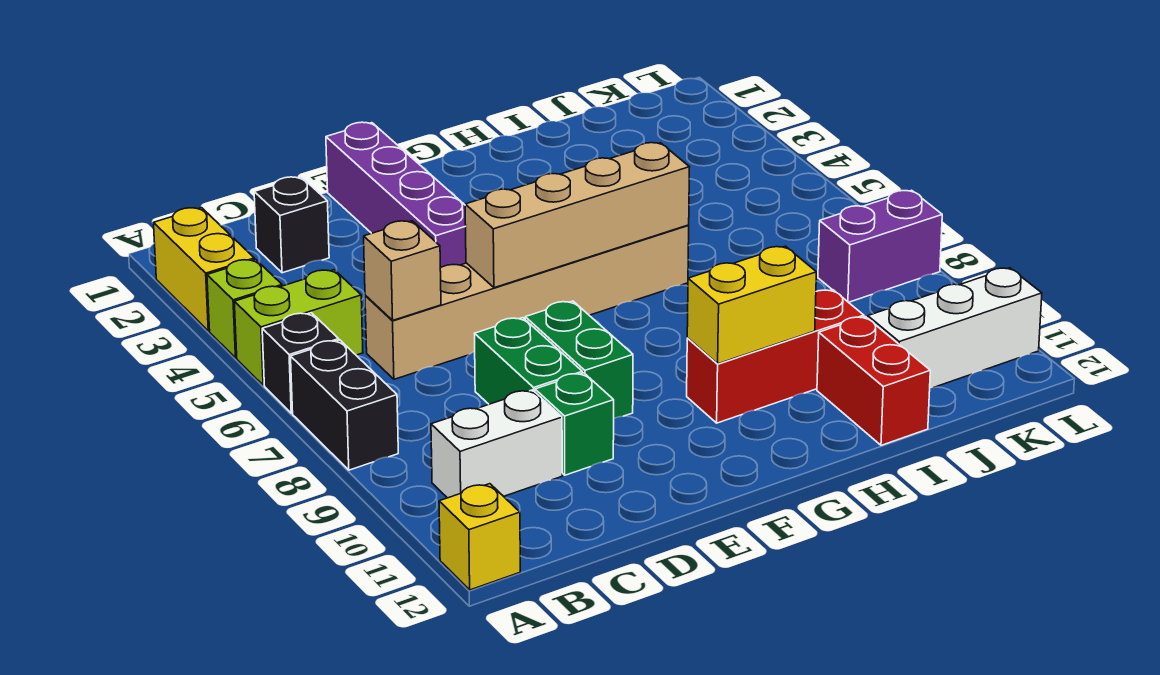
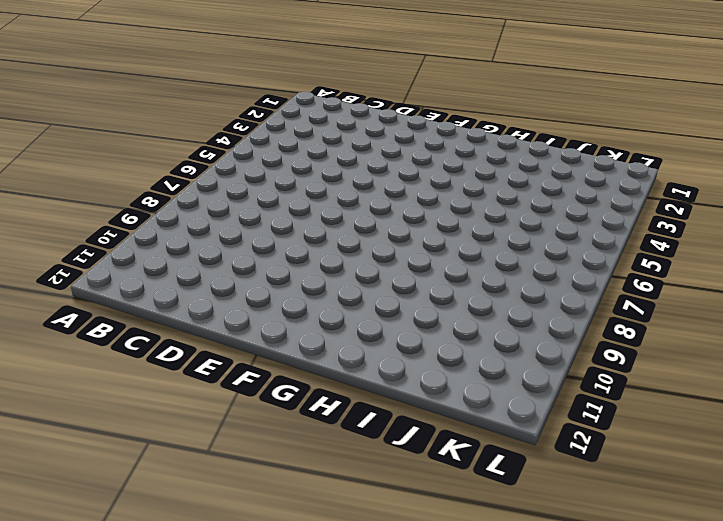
none -> yellow brick A2:A3 level 1
none -> lime brick A4 level 1
none -> lime brick A5:B5 level 1

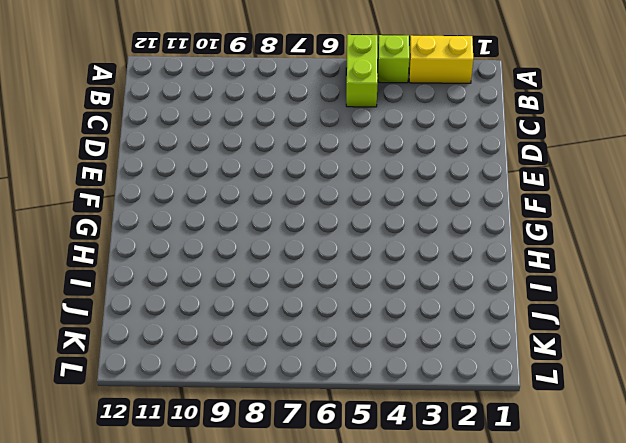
none -> black brick A6 level 1
none -> black brick A7:A8 level 1
none -> yellow brick A12 level 1

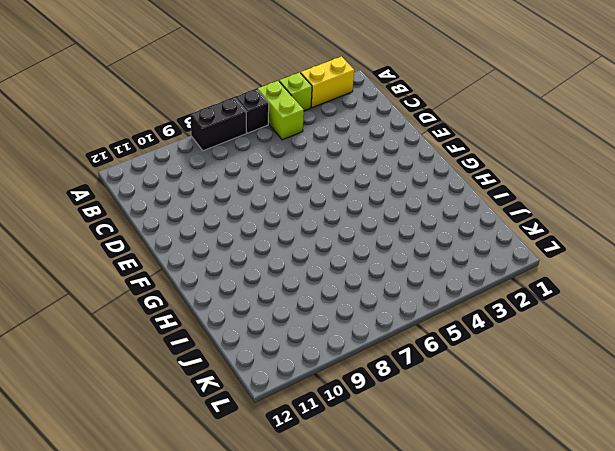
none -> yellow brick A12 level 1
none -> white brick B10:C10 level 1
none -> black brick C2 level 1

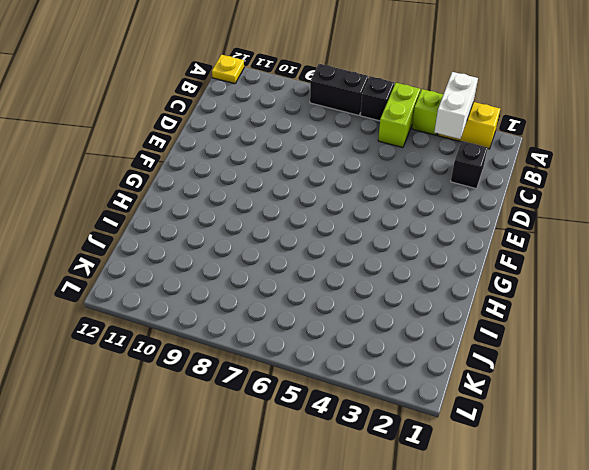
white brick A3:B3 level 2 -> white brick B10:C10 level 1
yellow plate A12 level 1 -> yellow brick A12 level 1
none -> tan brick C6:H6 level 1
none -> green brick D8:D9 level 1
none -> green brick D10 level 1

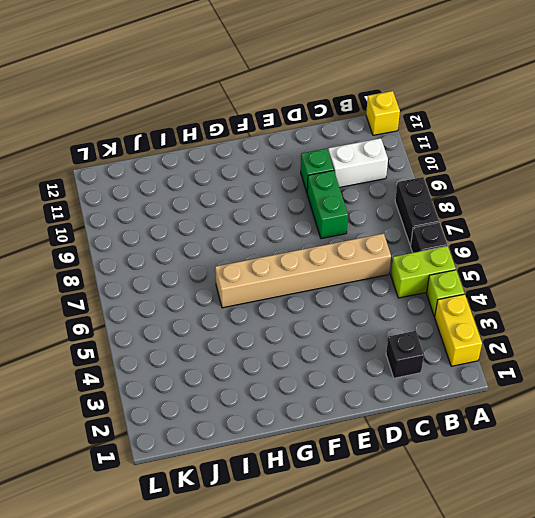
none -> purple brick E1:E4 level 1
none -> green brick E8:E9 level 1
none -> red brick G10:I10 level 1

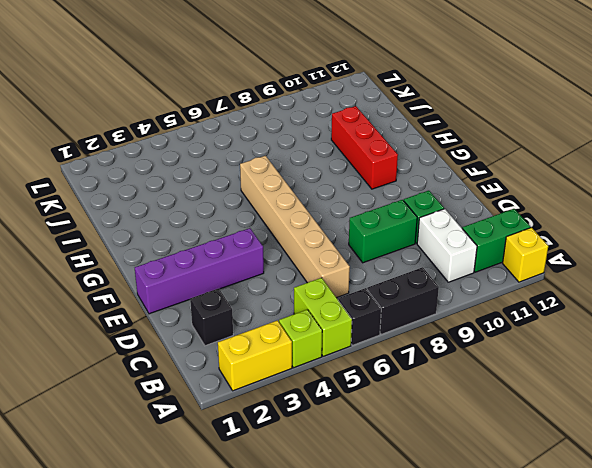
green brick B11:B12 level 1 -> green brick E8:E9 level 1
none -> red brick I11:I12 level 1
none -> white brick J11:L11 level 1
none -> purple brick K8:L8 level 1

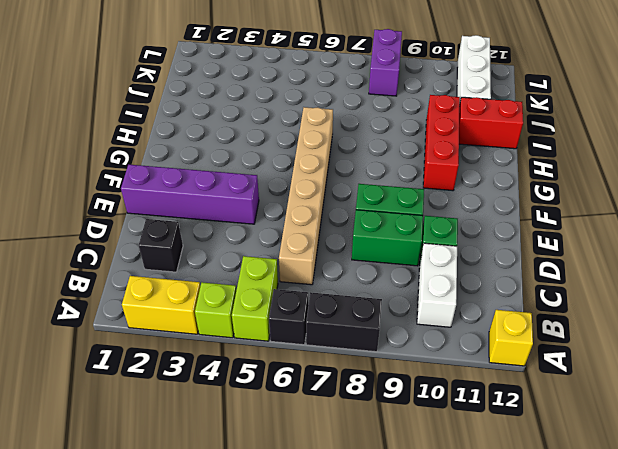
none -> tan brick C6 level 2
none -> tan brick E6:H6 level 2
none -> yellow brick G10:H10 level 2

